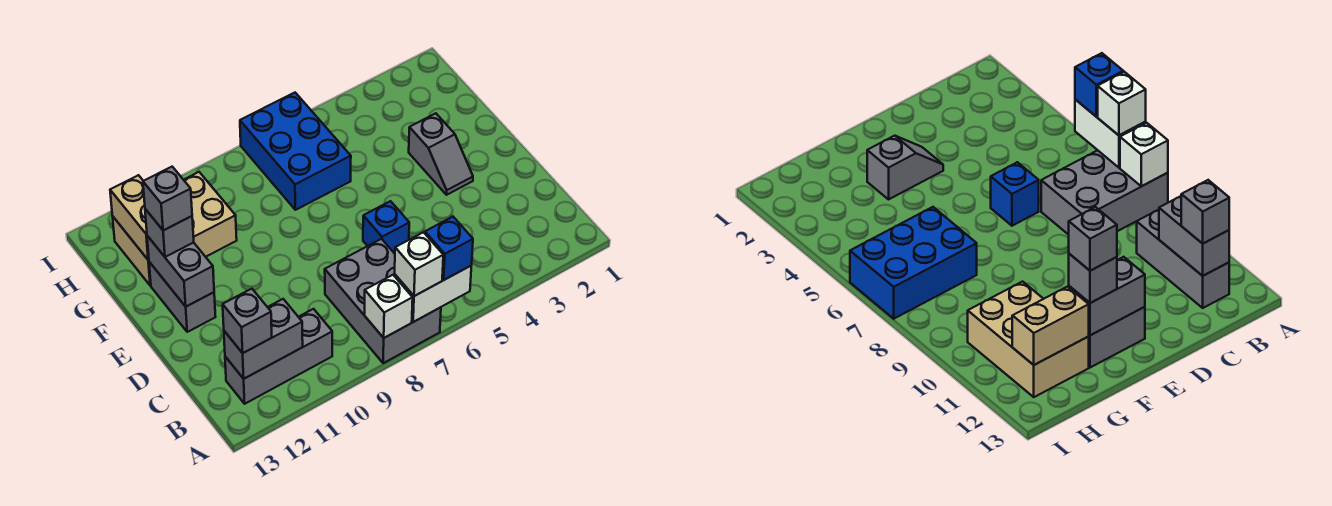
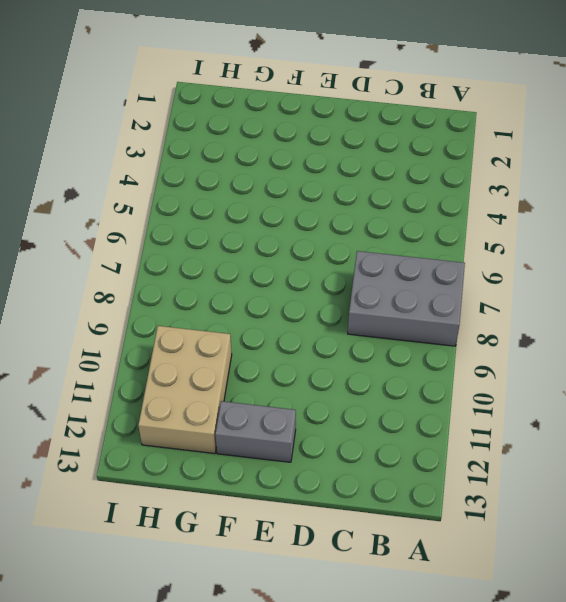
none -> grey brick B10:B12 level 1
none -> blue brick D6 level 1
none -> grey slope E3:F3 level 1 top F

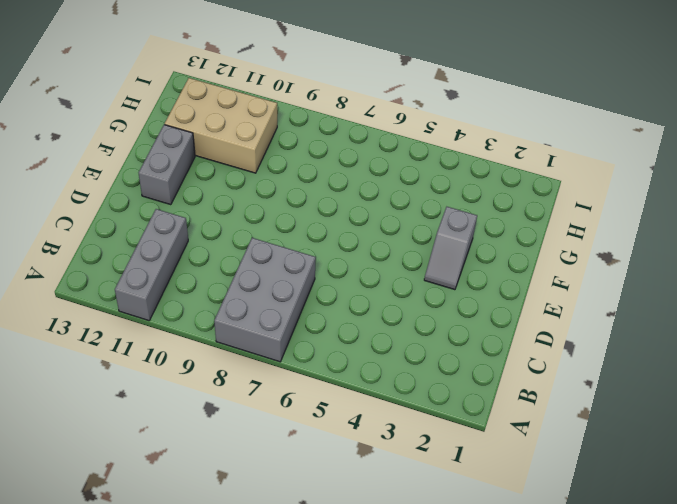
grey brick A11:C11 level 1 -> grey brick B10:B12 level 1
none -> blue brick D6 level 1
none -> blue brick G6:I7 level 1
none -> white brick A6:A7 level 2

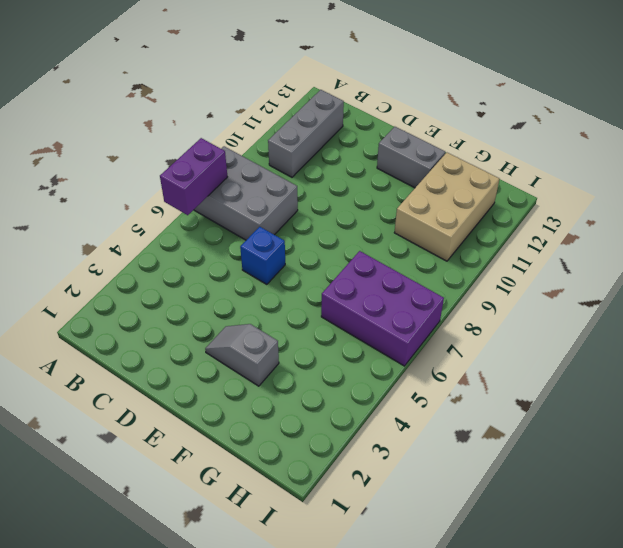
purple brick A6:A7 level 2 -> white brick A6:A7 level 2
purple brick G6:I7 level 1 -> blue brick G6:I7 level 1
none -> white brick A8 level 2
none -> grey brick B11:B12 level 2
none -> grey brick E12:F12 level 2

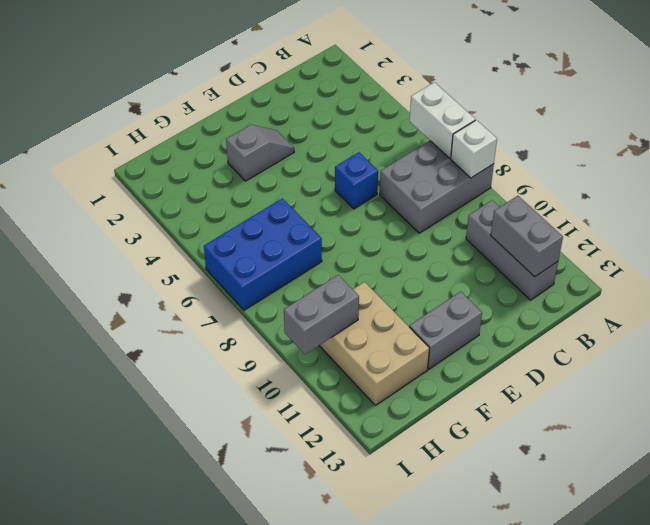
grey brick H10:I10 level 2 -> grey brick E12:F12 level 2
none -> tan brick G12:H12 level 2
none -> blue brick A6 level 3
none -> white brick A7 level 3

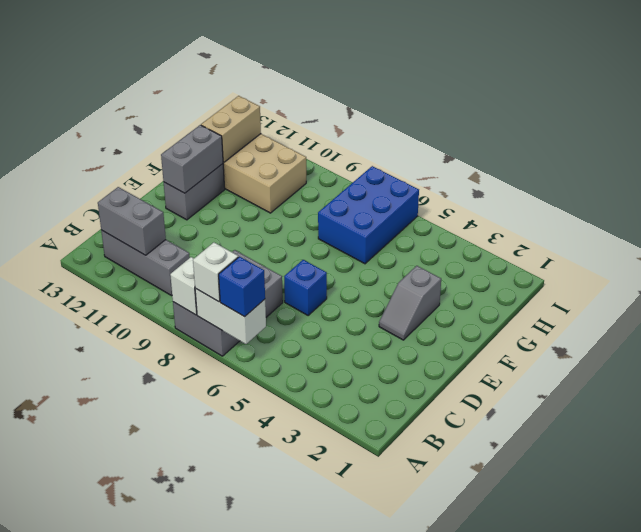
none -> grey brick B12 level 3
none -> grey brick F12 level 3
none -> grey brick F12 level 4

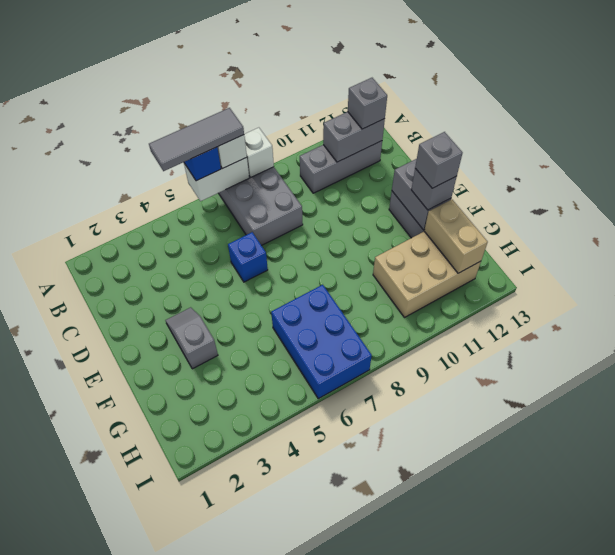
grey tile A5:A7 level 4 -> none

